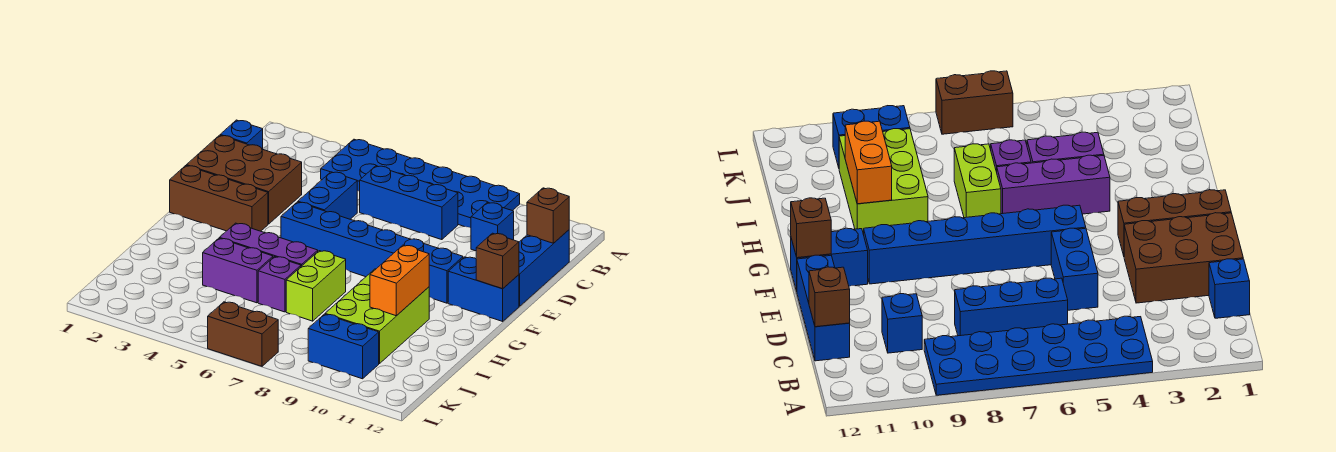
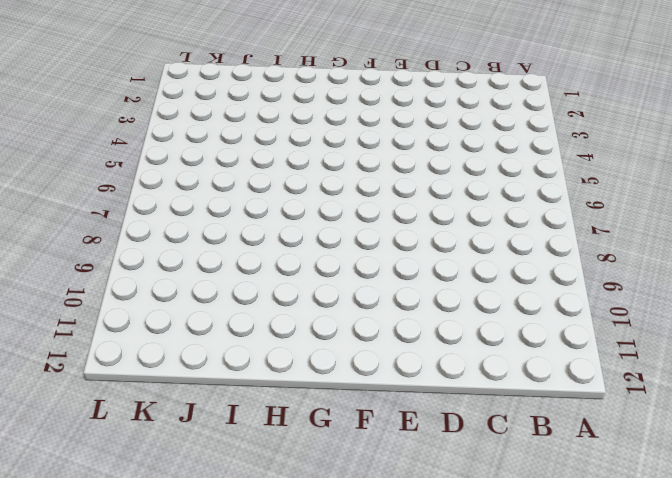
none -> blue plate A4:B9 level 1
none -> blue brick C1 level 1
none -> blue brick C6:C8 level 1

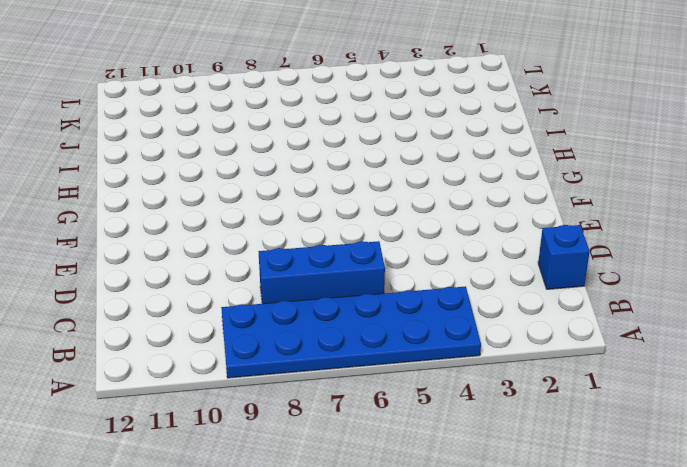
none -> blue brick C10 level 1
none -> blue brick C12:E12 level 1
none -> brown brick D1:E3 level 1

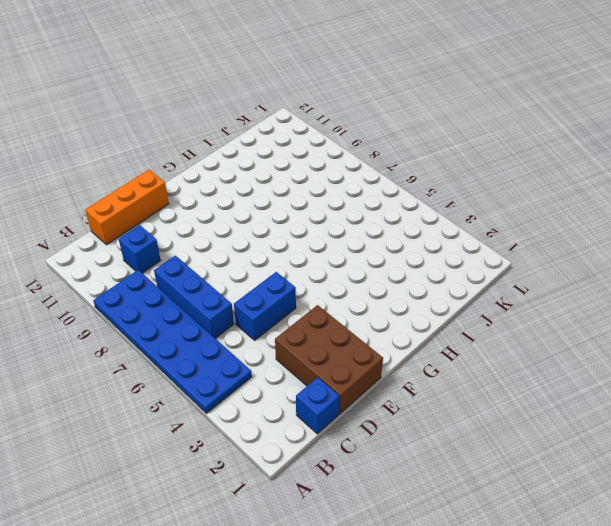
orange brick C12:E12 level 1 -> blue brick C12:E12 level 1
none -> brown brick F1:F3 level 1
none -> blue brick F5:F10 level 1
none -> blue brick F11:F12 level 1

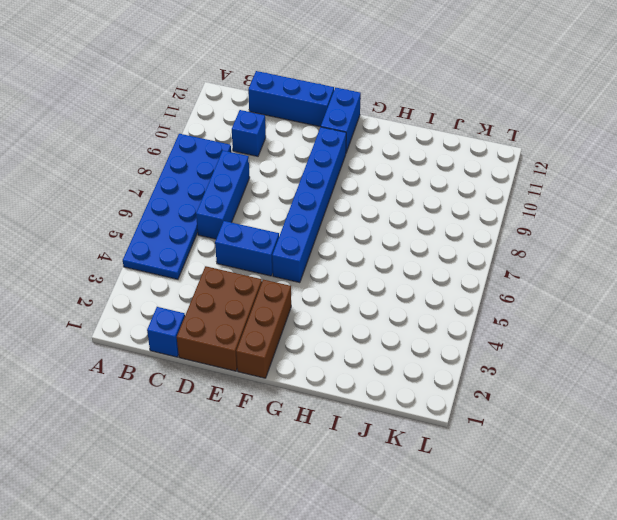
none -> purple brick H4:H6 level 1
none -> lime brick H7:I7 level 1
none -> lime brick H9:J10 level 1

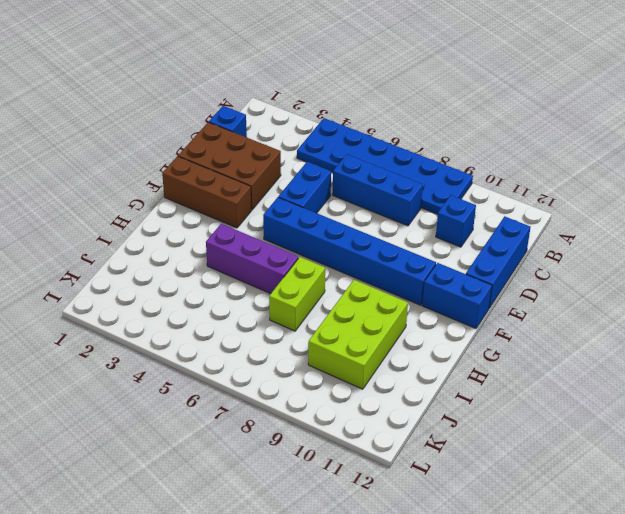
none -> purple brick I4:I5 level 1
none -> purple brick I6 level 1
none -> blue brick K9:K10 level 1

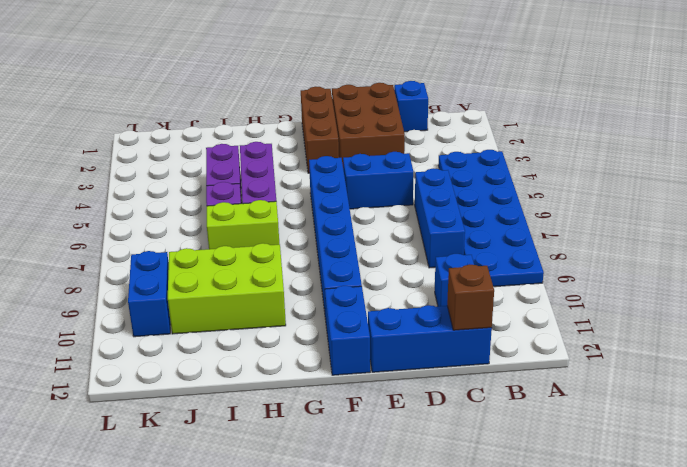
none -> brown brick L6:L7 level 1
none -> brown brick F12 level 2
none -> orange brick H10:I10 level 2

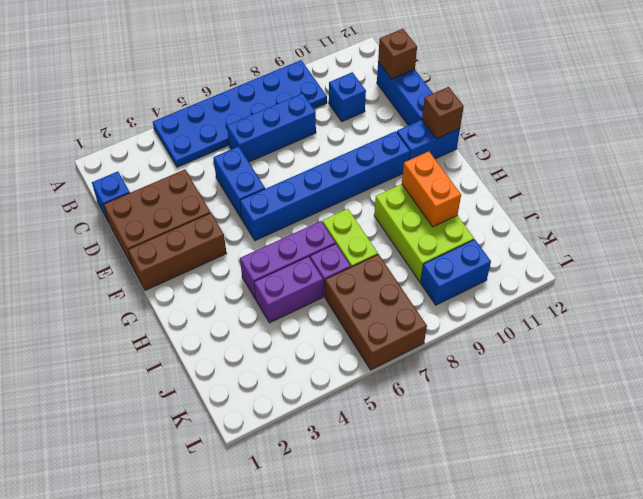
brown brick J6:L7 level 1 -> brown brick L6:L7 level 1

